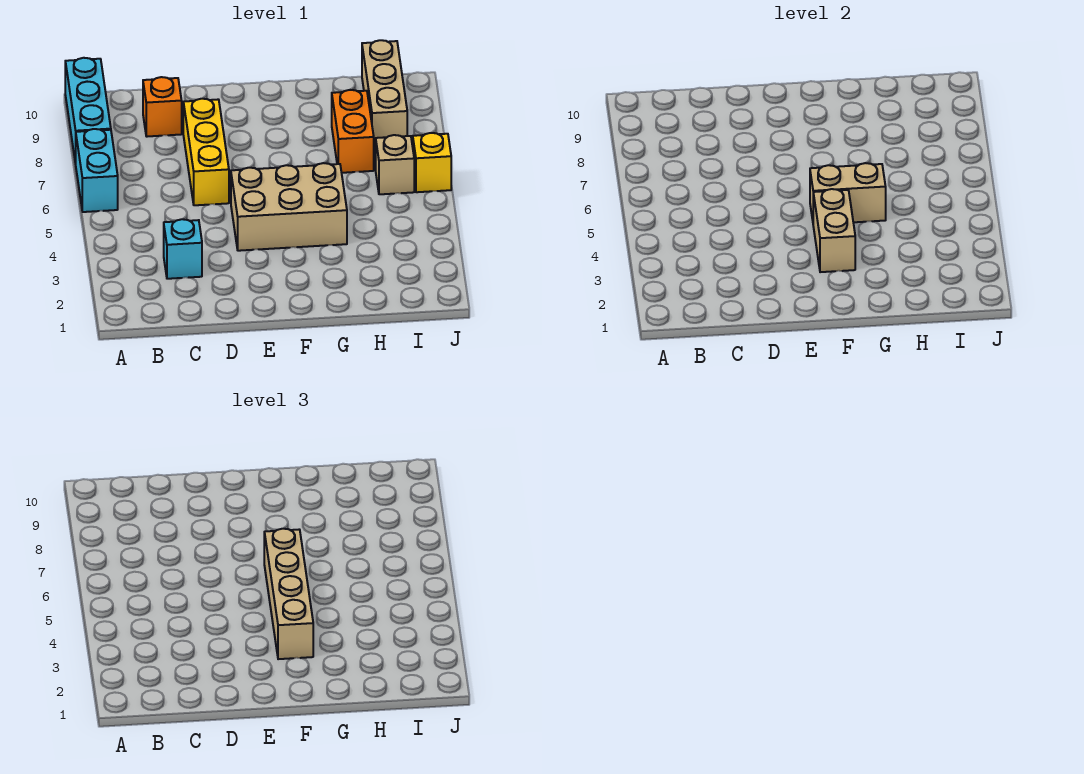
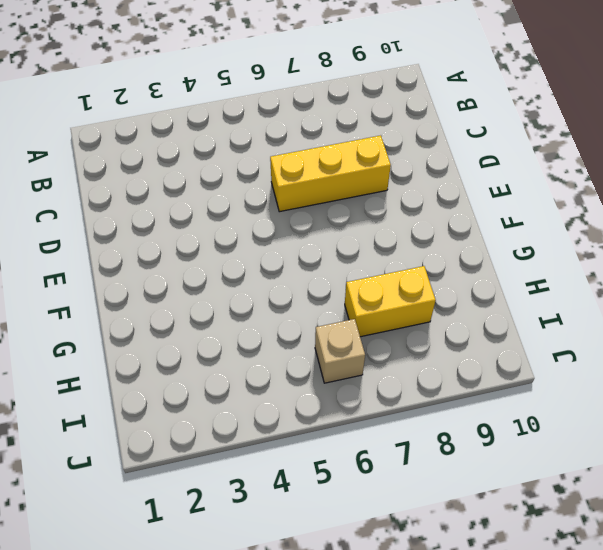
yellow brick H7:H8 level 1 -> orange brick H7:H8 level 1
none -> cyan brick A6:A7 level 1
none -> cyan brick A8:A10 level 1
none -> cyan brick C3 level 1

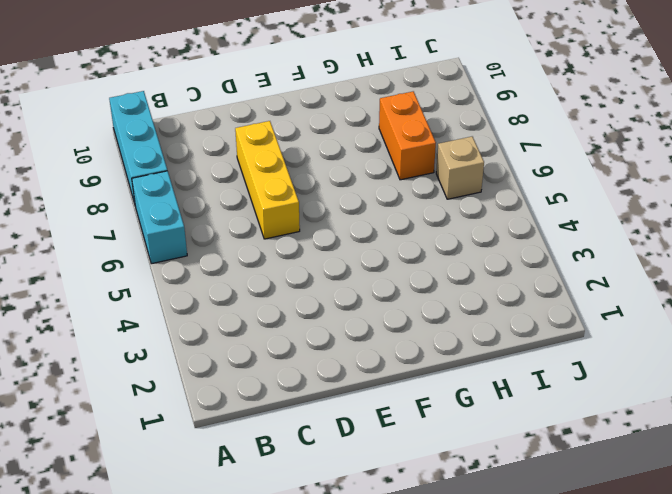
none -> cyan brick C3 level 1
none -> orange brick C9 level 1
none -> tan brick E4:G5 level 1

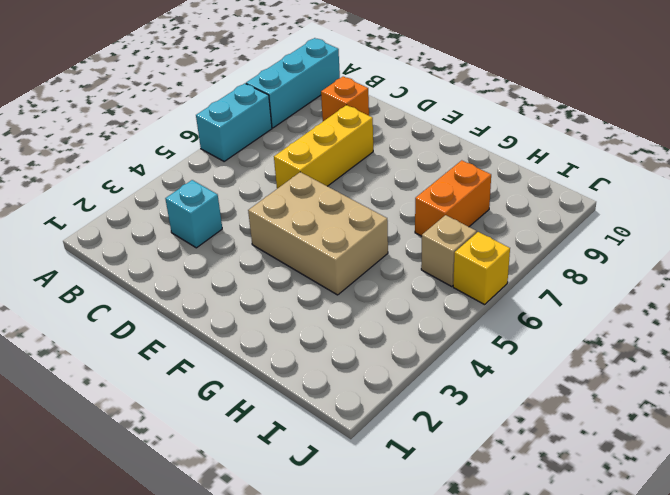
none -> tan brick I8:I10 level 1
none -> tan brick F3:F4 level 2
none -> tan brick F5:G5 level 2

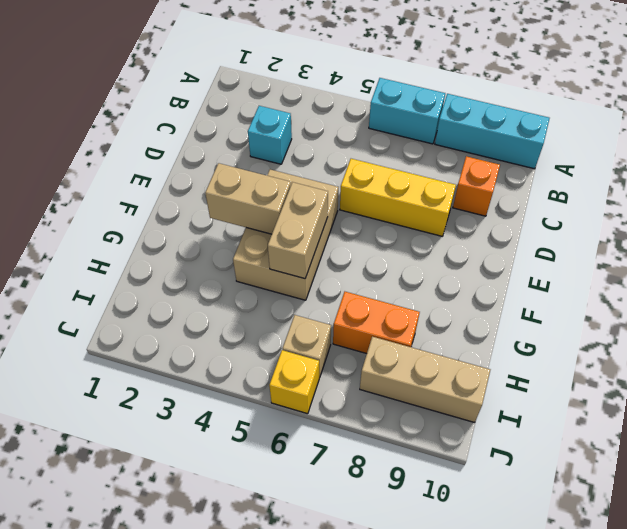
none -> tan brick F3:F6 level 3

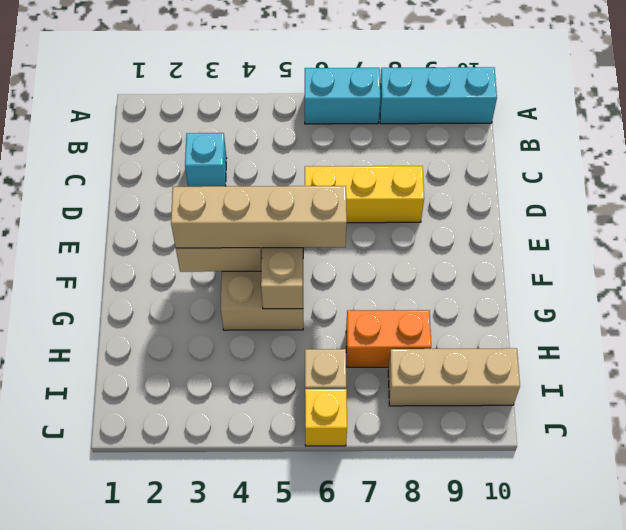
none -> orange brick C9 level 1

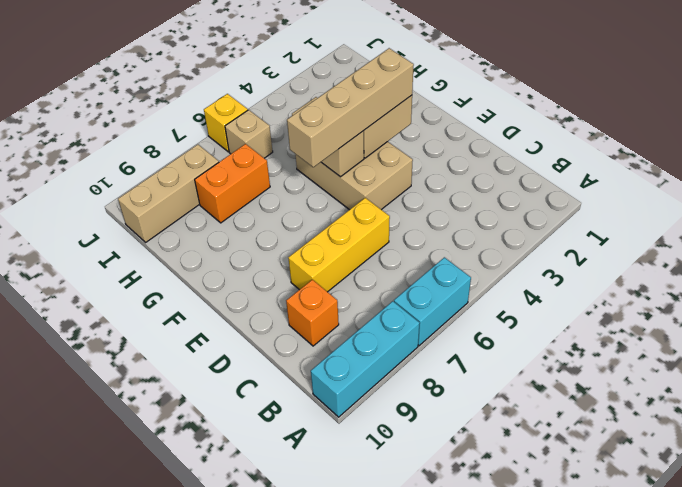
none -> cyan brick C3 level 1

